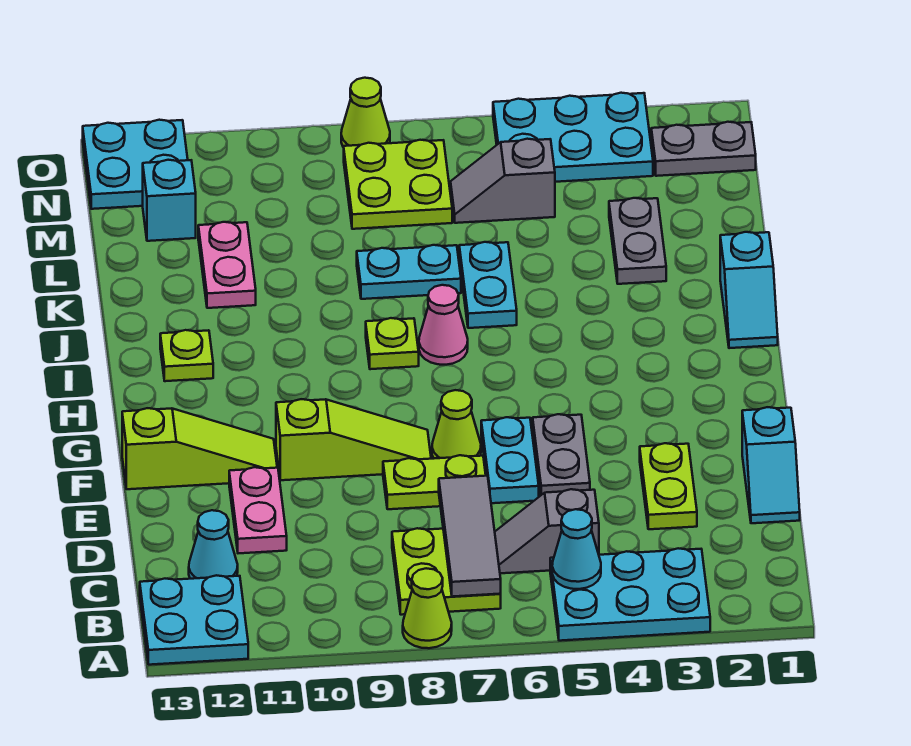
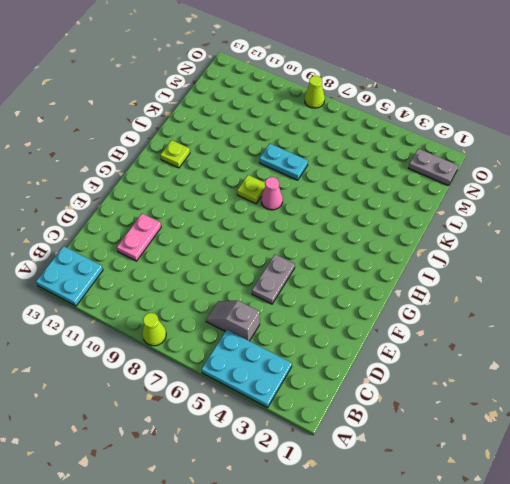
none -> lime plate B7:C8 level 1
none -> cyan cone C12 level 1
none -> cyan slope D1:E1 level 1 top E
none -> lime plate D3:E3 level 1

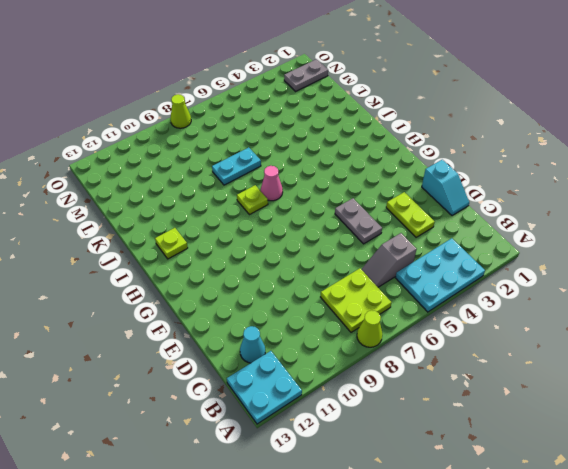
none -> pink plate D11:E11 level 1
none -> cyan plate E6:F6 level 1
none -> lime plate E7:E8 level 1
none -> lime cone F7 level 1

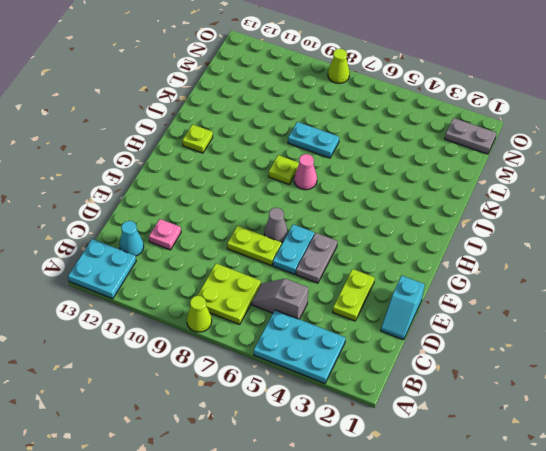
pink plate D11 level 1 -> pink plate D11:E11 level 1
grey cone F7 level 1 -> lime cone F7 level 1
none -> lime slope F8:F10 level 1 top 10
none -> lime slope F11:F13 level 1 top 13
none -> cyan slope I1:J1 level 1 top J
none -> cyan plate J6:K6 level 1

